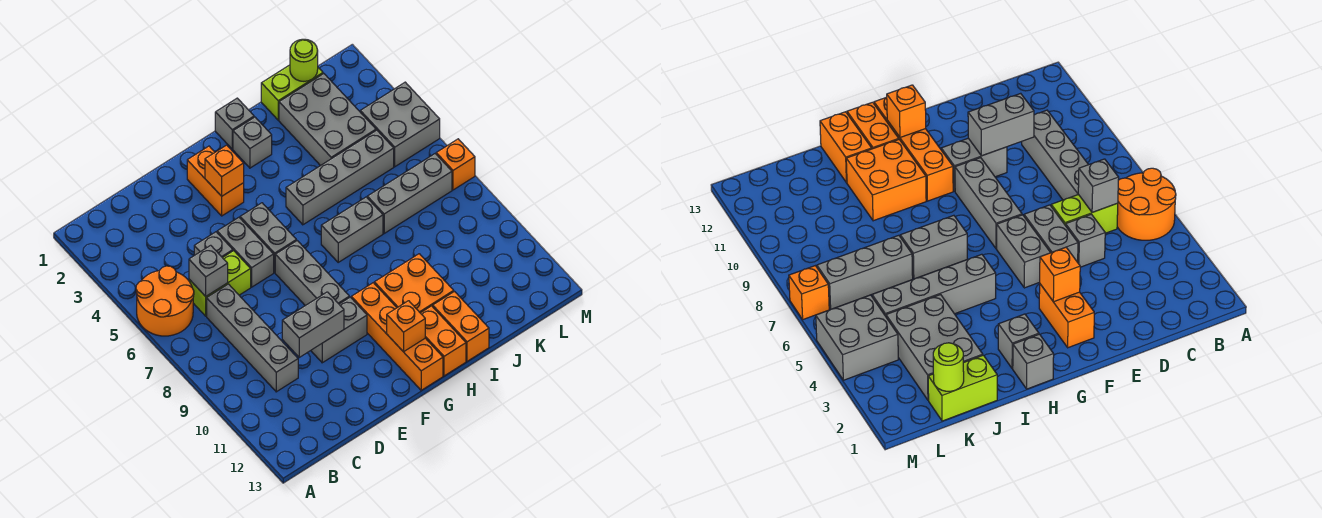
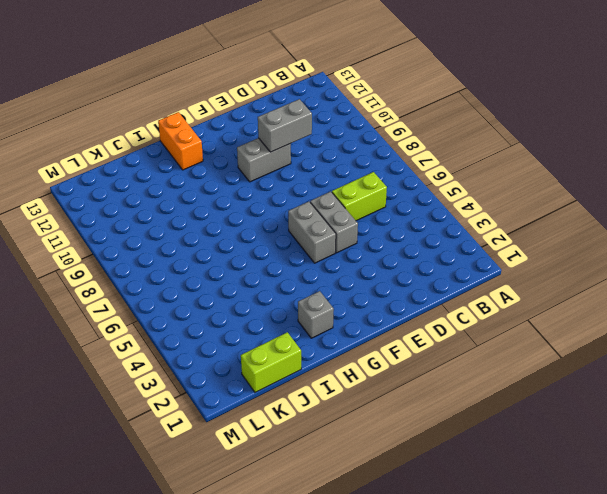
none -> orange round brick A5:B6 level 1
none -> grey brick C7:C10 level 1
none -> grey brick D5 level 1

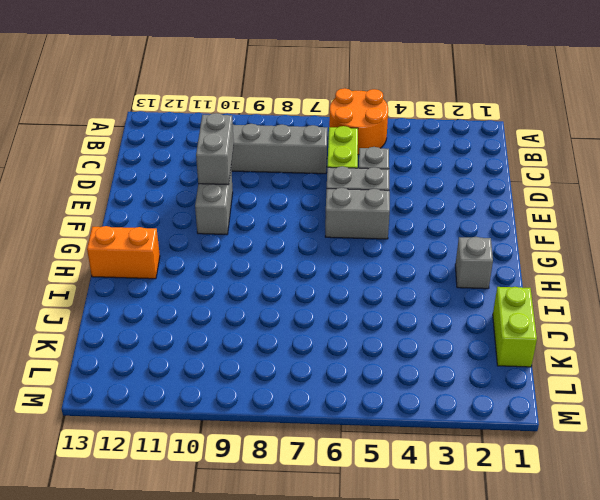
none -> orange brick F2:F3 level 1
none -> grey brick F7:F9 level 1
none -> orange brick G10:G13 level 1

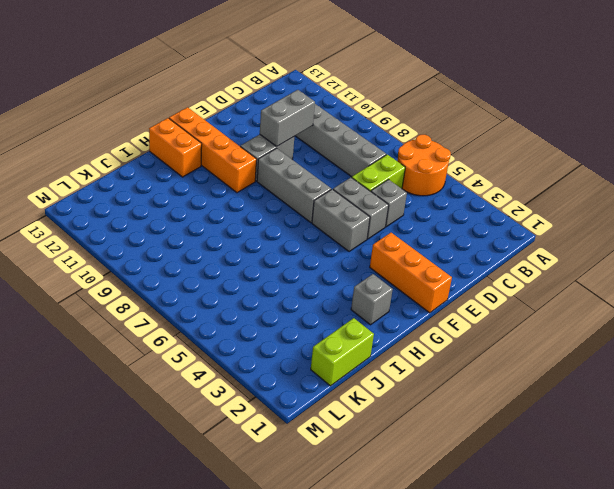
orange brick F1:F3 level 1 -> orange brick F2:F3 level 1
none -> grey brick H1 level 1
none -> grey brick H5:K5 level 1
none -> grey brick H7:I7 level 1

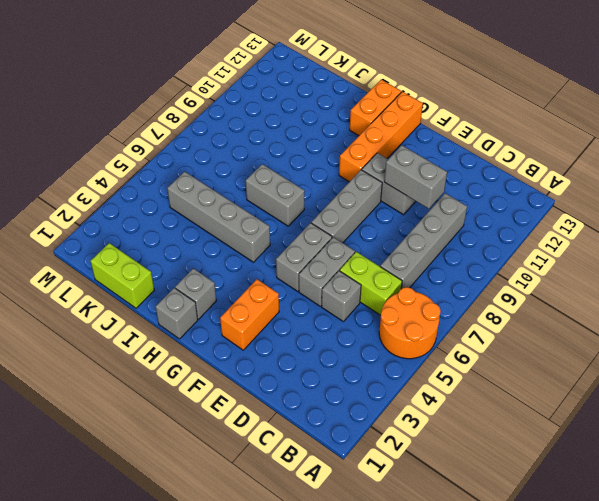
none -> orange brick H10:I11 level 1
none -> orange brick I12:I13 level 1
none -> grey brick J2:K4 level 1

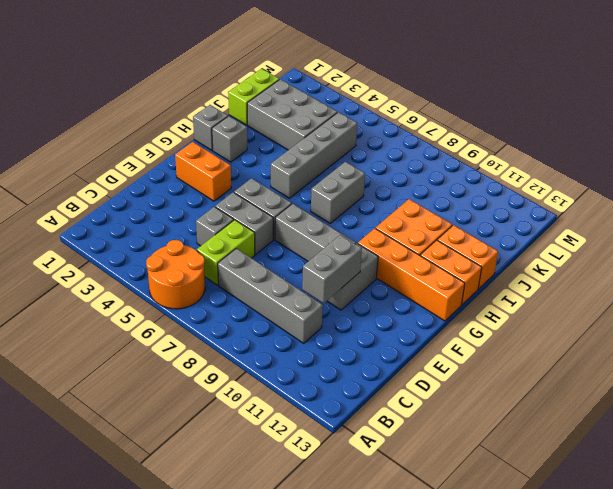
none -> grey brick J7:L7 level 1
none -> grey brick L4:M5 level 1
none -> orange brick M7 level 1

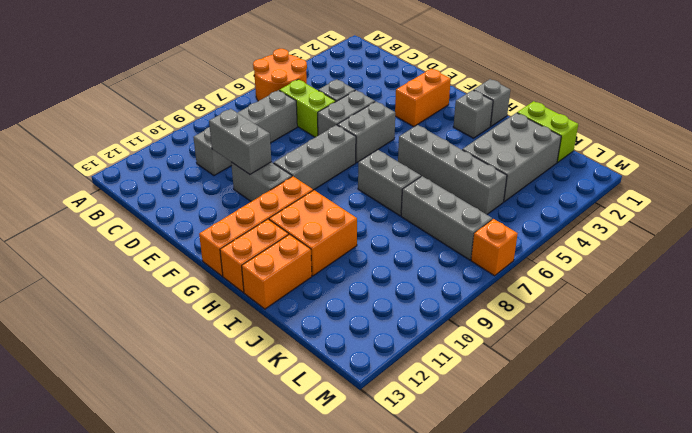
none -> grey brick L4:M5 level 1
none -> grey brick C6 level 2
none -> orange brick F3 level 2

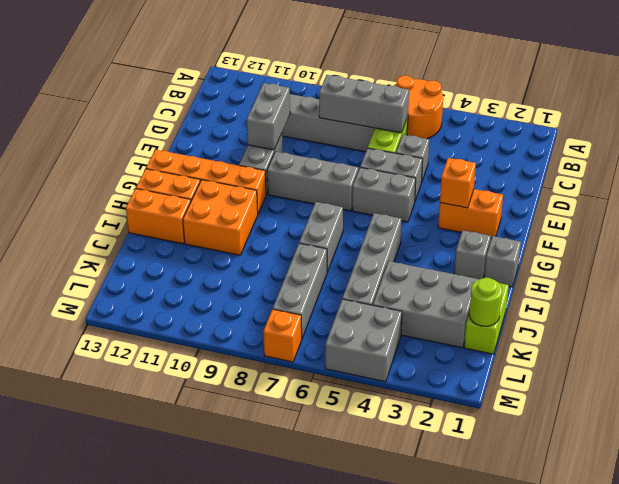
grey brick C6:C8 level 2 -> grey brick C6 level 2
none -> orange brick G12 level 2

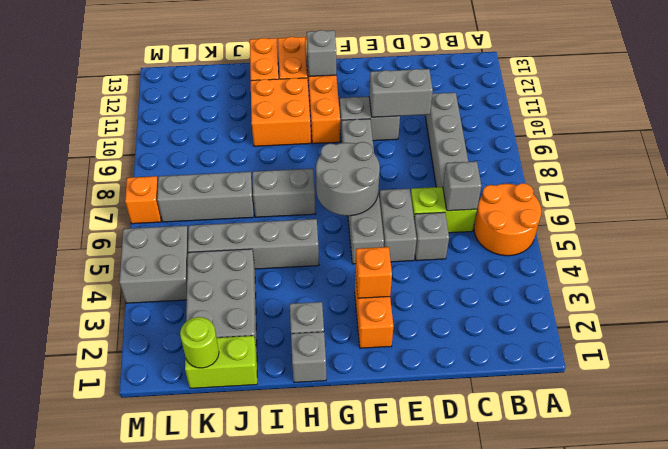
grey round brick F6:G7 level 2 -> none
grey brick G12 level 2 -> orange brick G12 level 2

